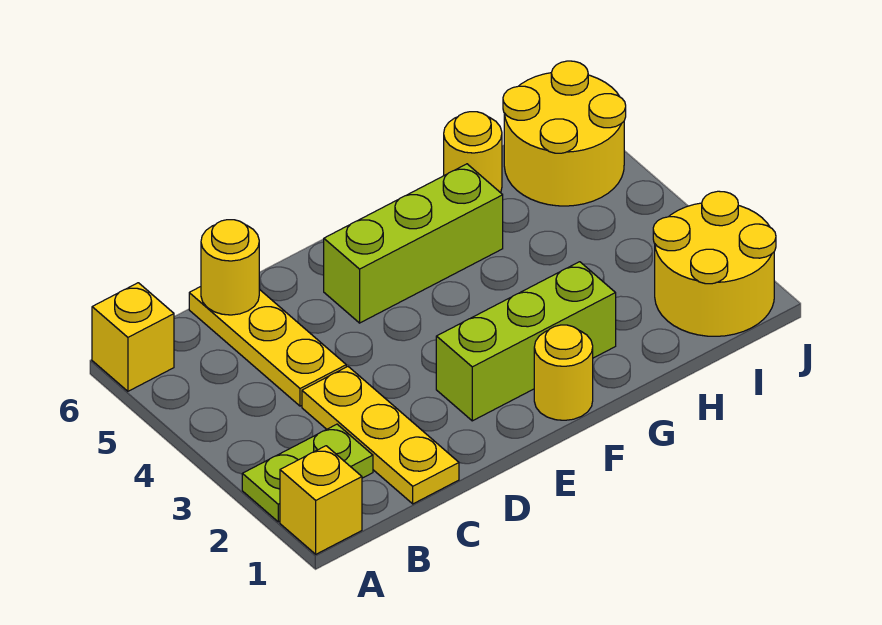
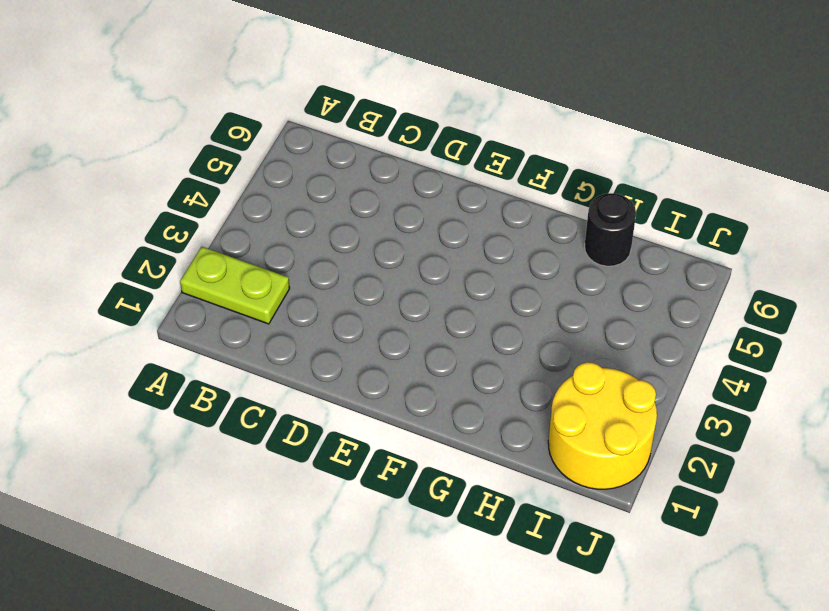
black round brick H6 level 1 -> yellow round brick H6 level 1
none -> yellow brick A1 level 1
none -> yellow brick A6 level 1
none -> yellow plate C1:C3 level 1

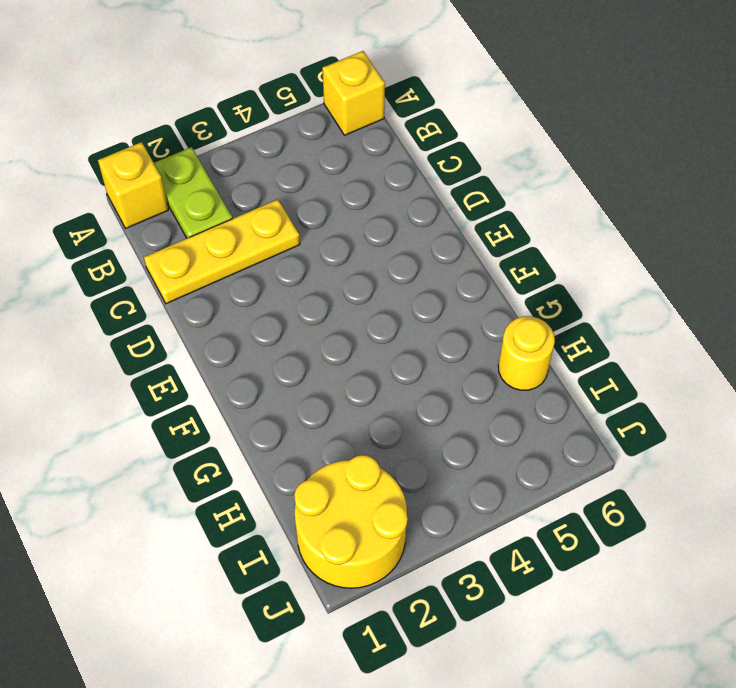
none -> yellow plate C4:C6 level 1
none -> lime brick E2:G2 level 1
none -> lime brick E5:G5 level 1

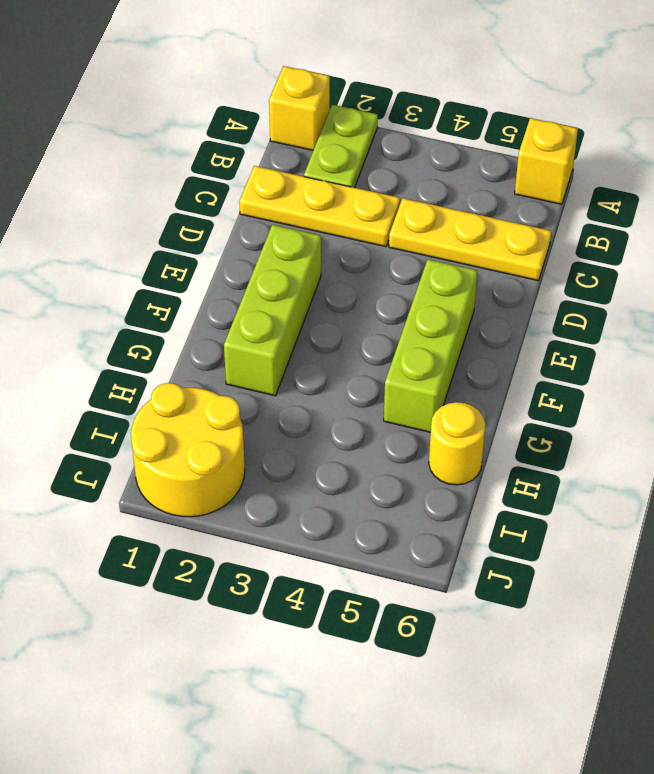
none -> yellow round brick F1 level 1
none -> yellow round brick I5:J6 level 1
none -> yellow round brick C6 level 2

